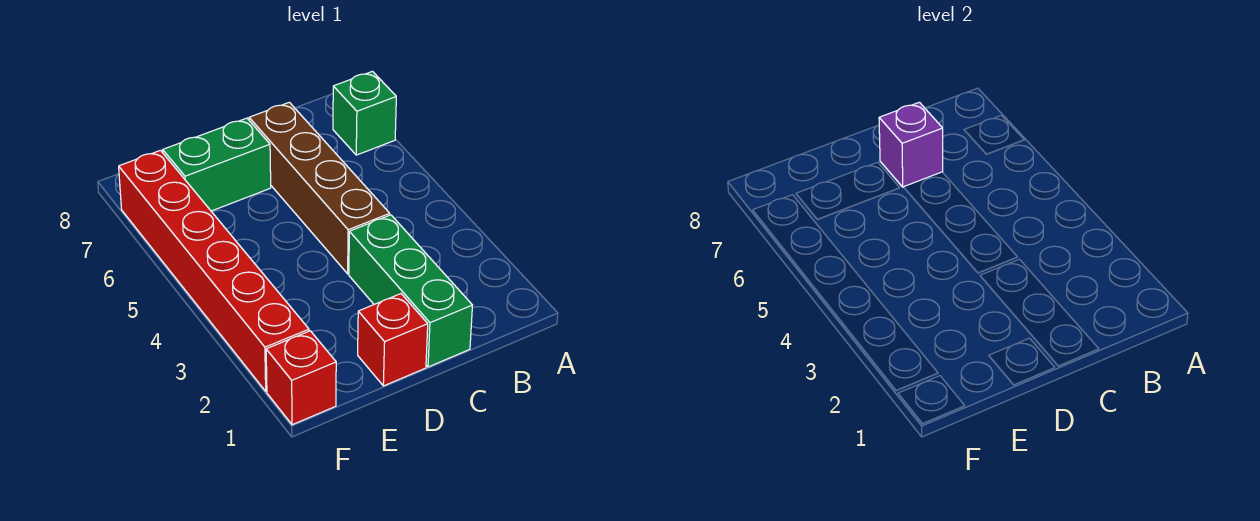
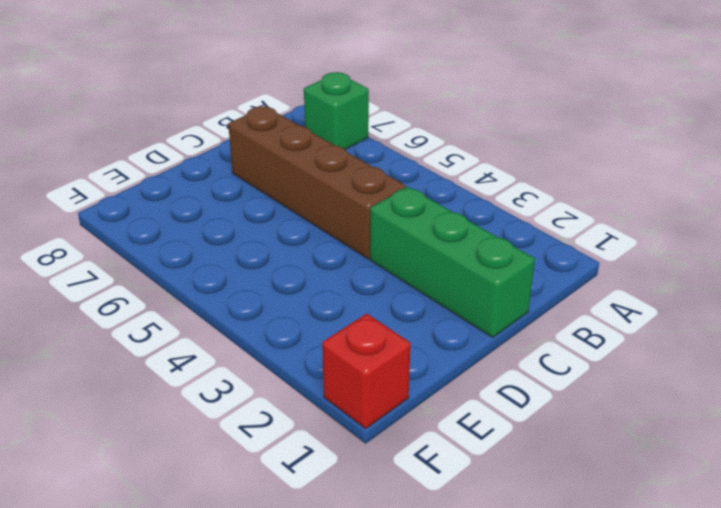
none -> red brick D1 level 1
none -> green brick D7:E7 level 1

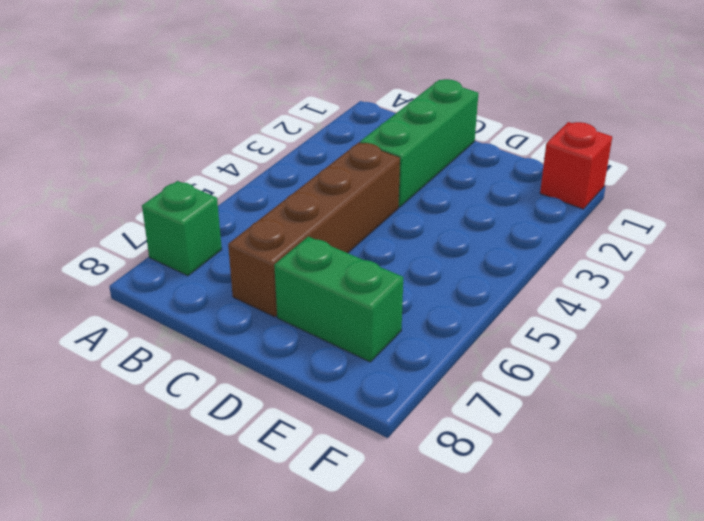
none -> red brick D1 level 1
none -> red brick F2:F7 level 1

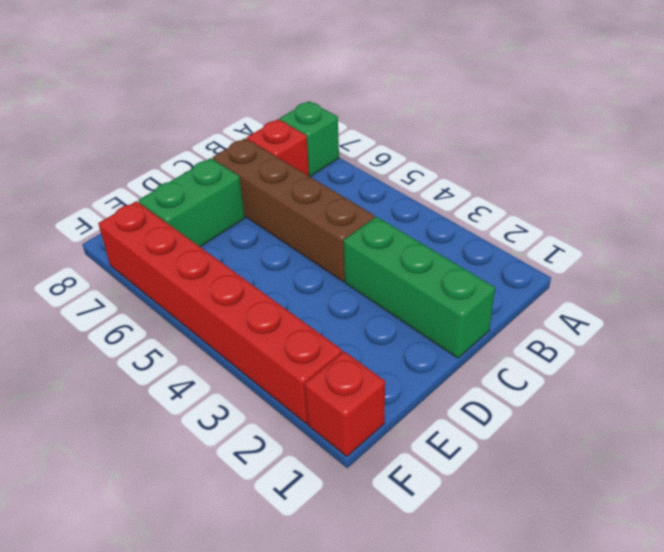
red brick B7 level 1 -> red brick D1 level 1
none -> purple brick C7 level 2

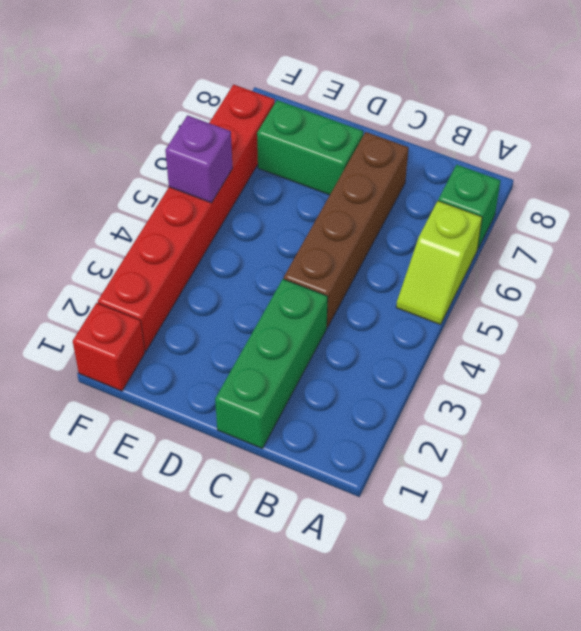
lime slope A5:A6 level 1 top 6 -> none
purple brick F5 level 2 -> purple brick C7 level 2
none -> red brick D1 level 1

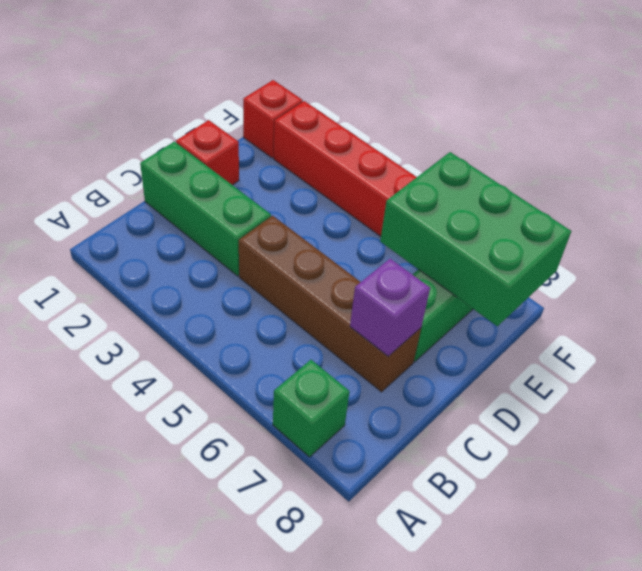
green brick E6:F8 level 2 -> none

